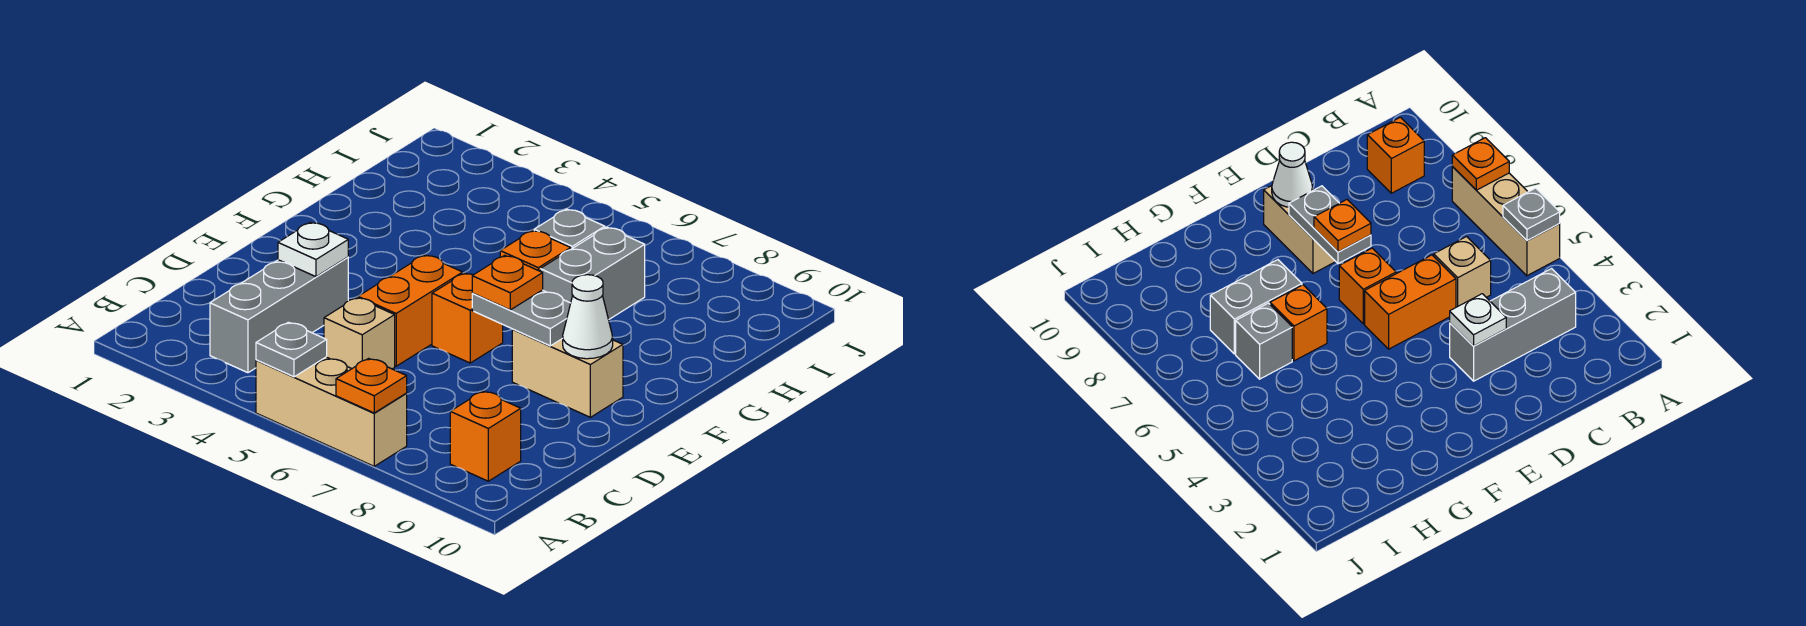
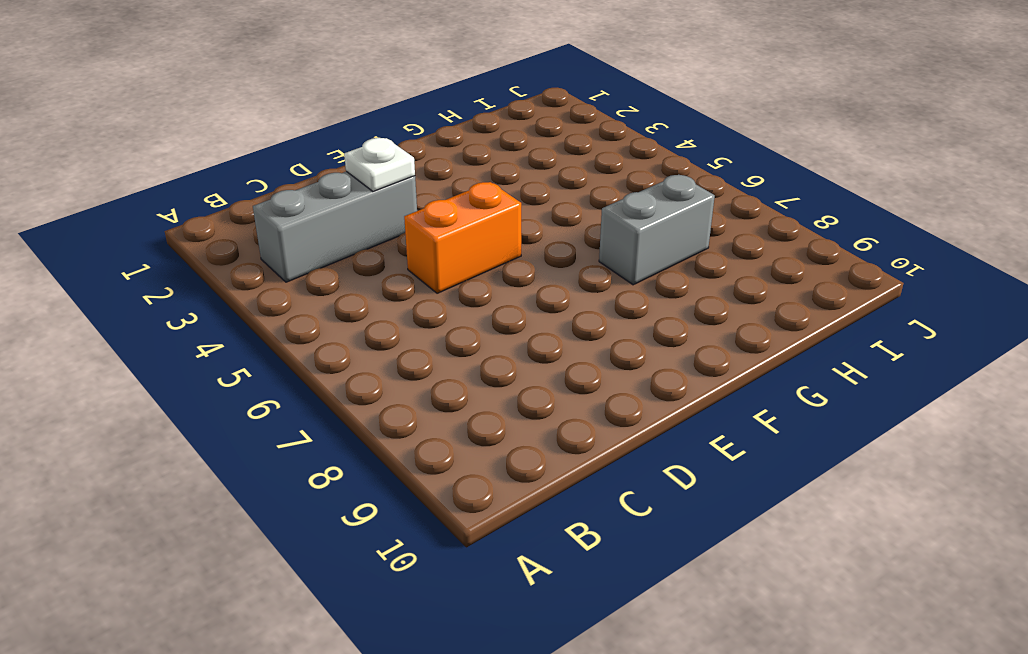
none -> tan brick A5:A7 level 1
none -> orange brick B9 level 1
none -> tan brick C5 level 1

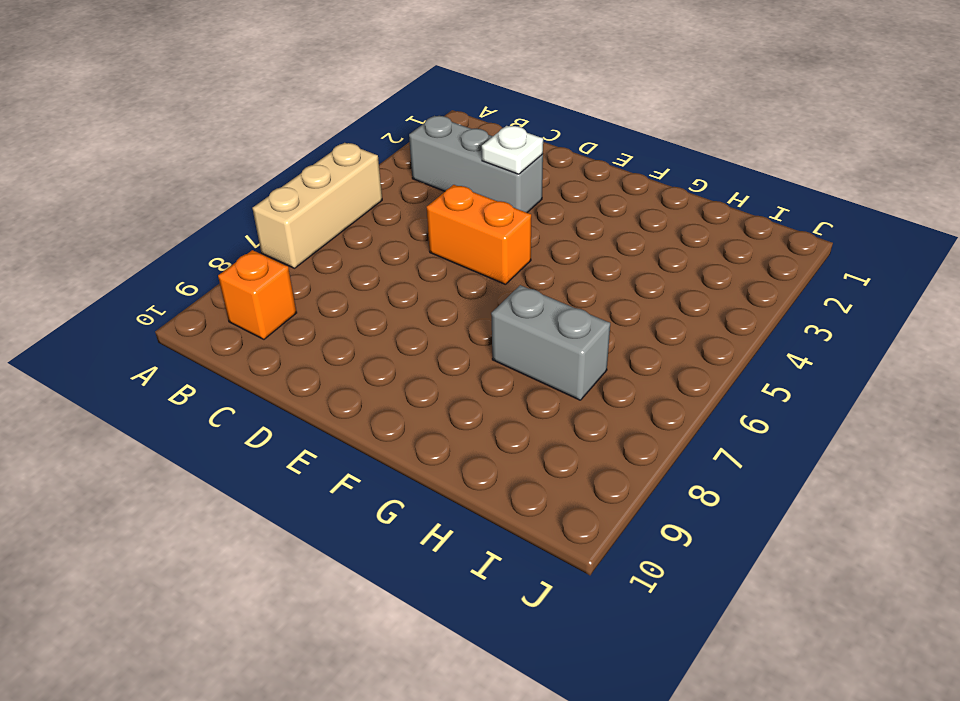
none -> tan brick C5 level 1
none -> orange brick E6 level 1
none -> tan brick E8:E9 level 1

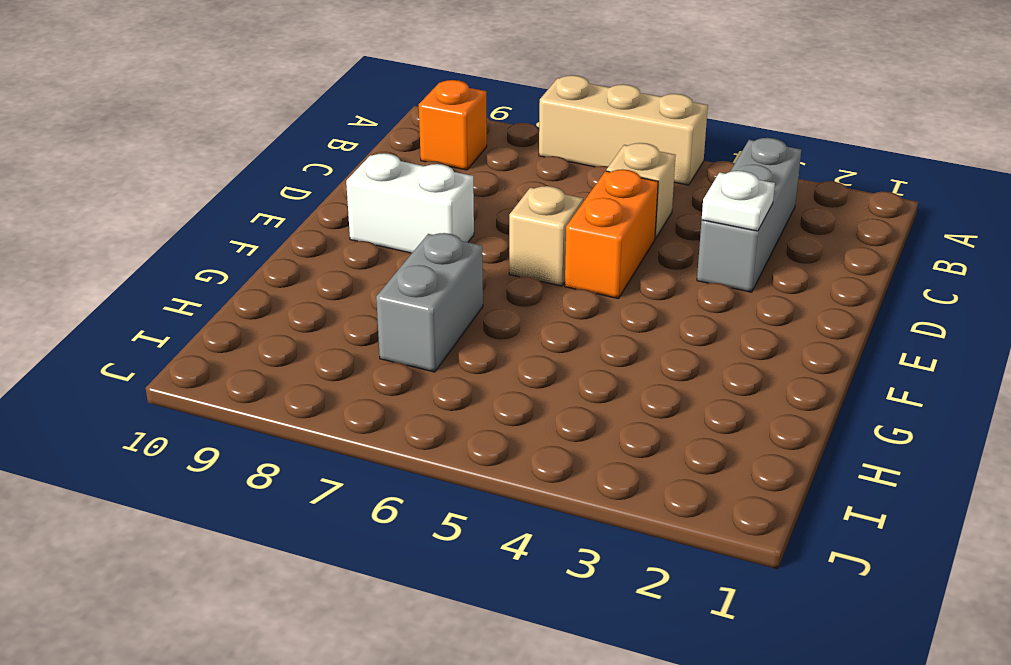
tan brick E6 level 1 -> orange brick E6 level 1
white brick E8:E9 level 1 -> tan brick E8:E9 level 1
none -> orange brick G6 level 1
none -> grey brick H6 level 1
none -> grey plate A5 level 2

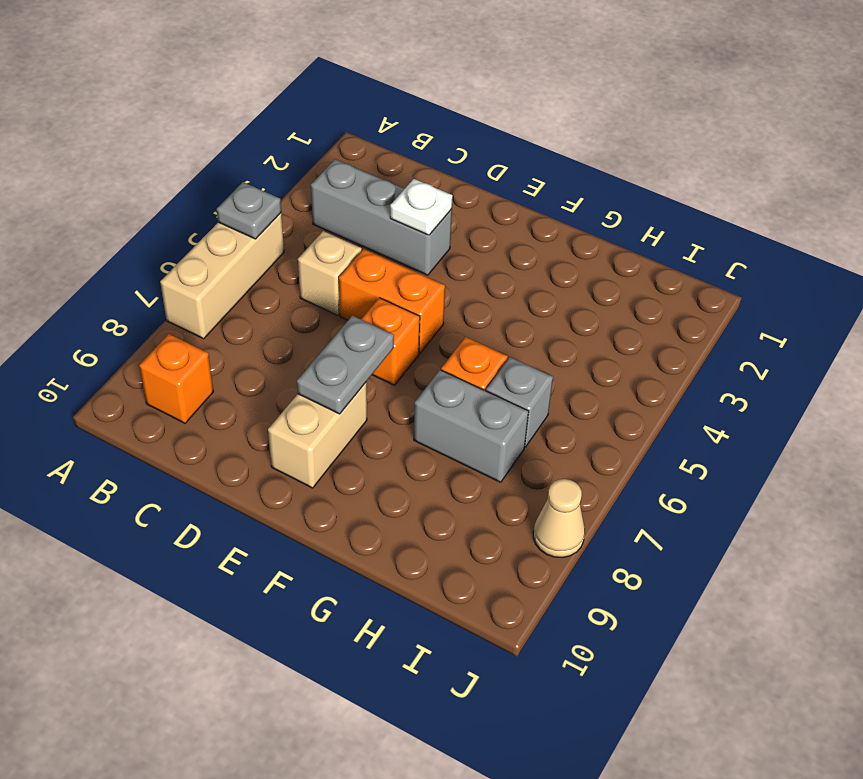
tan cone J8 level 1 -> none
none -> orange plate A7 level 2
none -> white cone E9 level 2
none -> orange plate E7 level 3

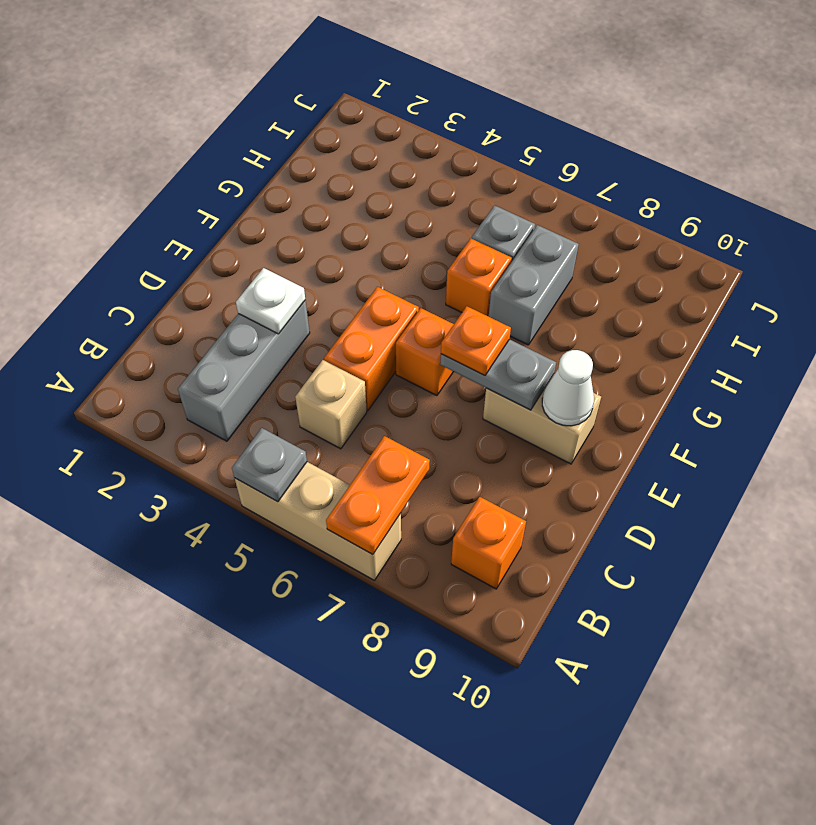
orange plate A7:B7 level 2 -> orange plate A7 level 2

